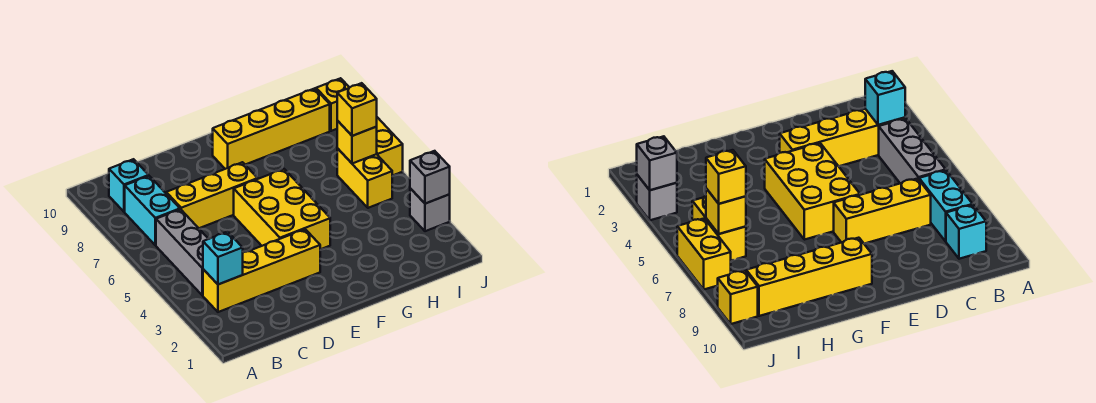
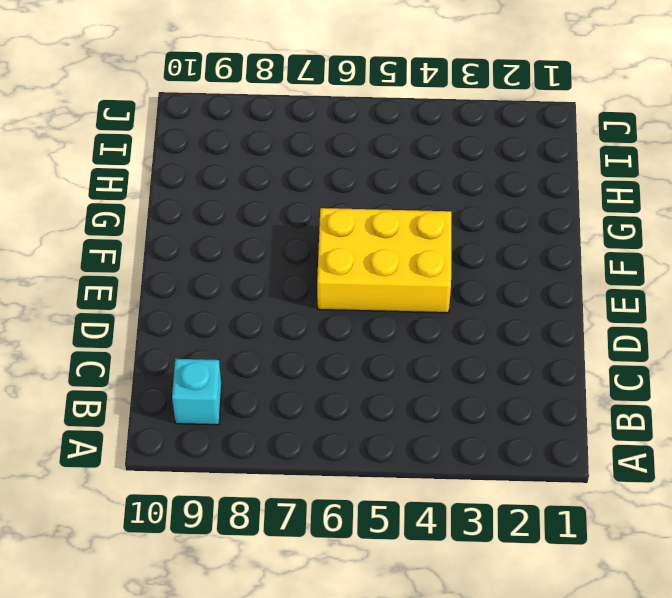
none -> yellow brick B3:E3 level 1
none -> grey brick B4:B6 level 1
none -> cyan brick B7:B8 level 1

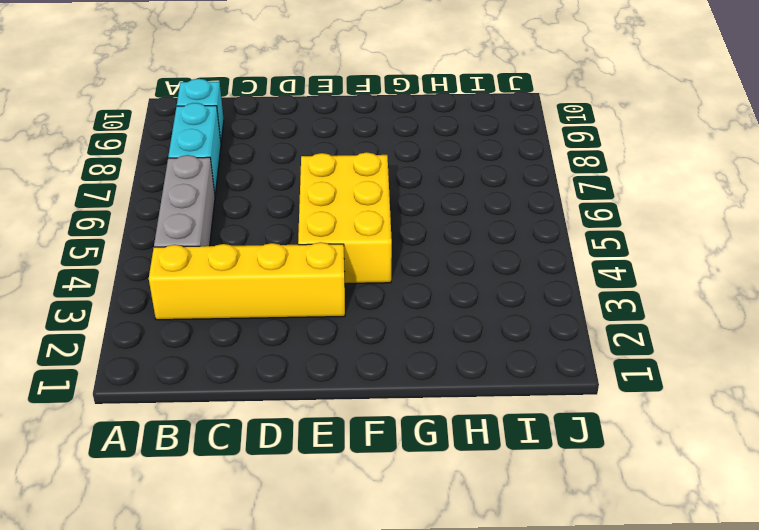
none -> yellow brick C7:E7 level 1
none -> yellow brick F9:I9 level 1
none -> yellow brick I5:I6 level 1

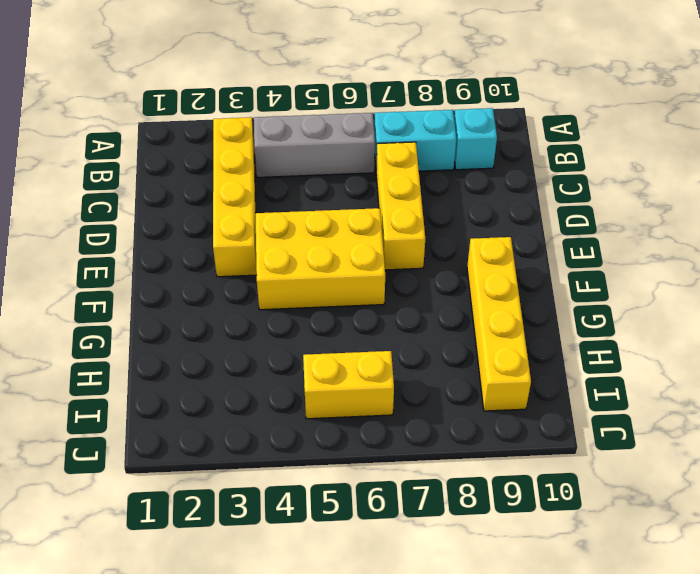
none -> grey brick J3 level 1
none -> yellow brick J6:J7 level 1
none -> yellow brick J9 level 1

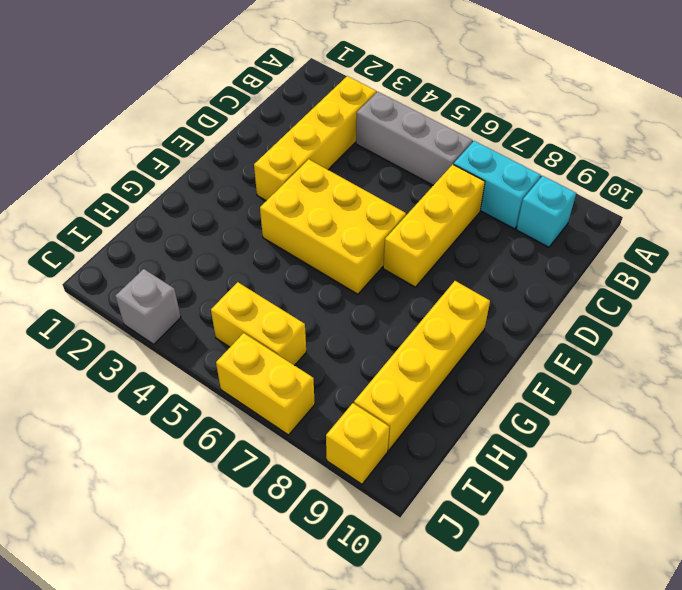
none -> cyan brick B3 level 2
none -> yellow brick I6 level 2
none -> grey brick J3 level 2

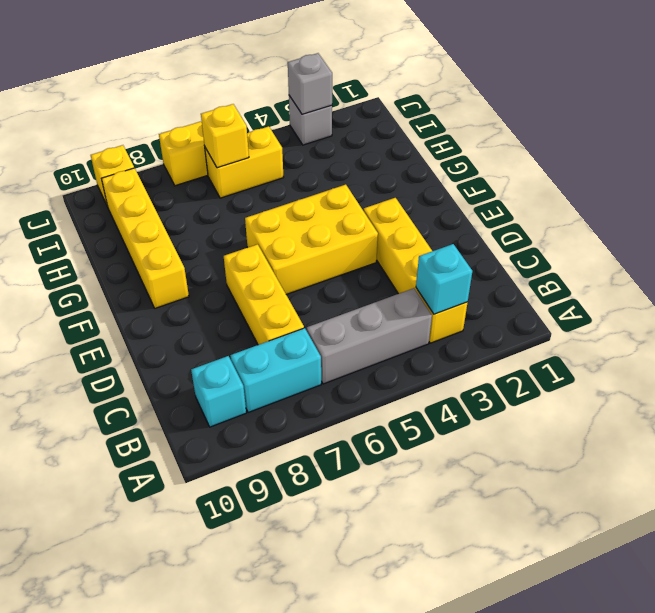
none -> yellow brick I6 level 3

